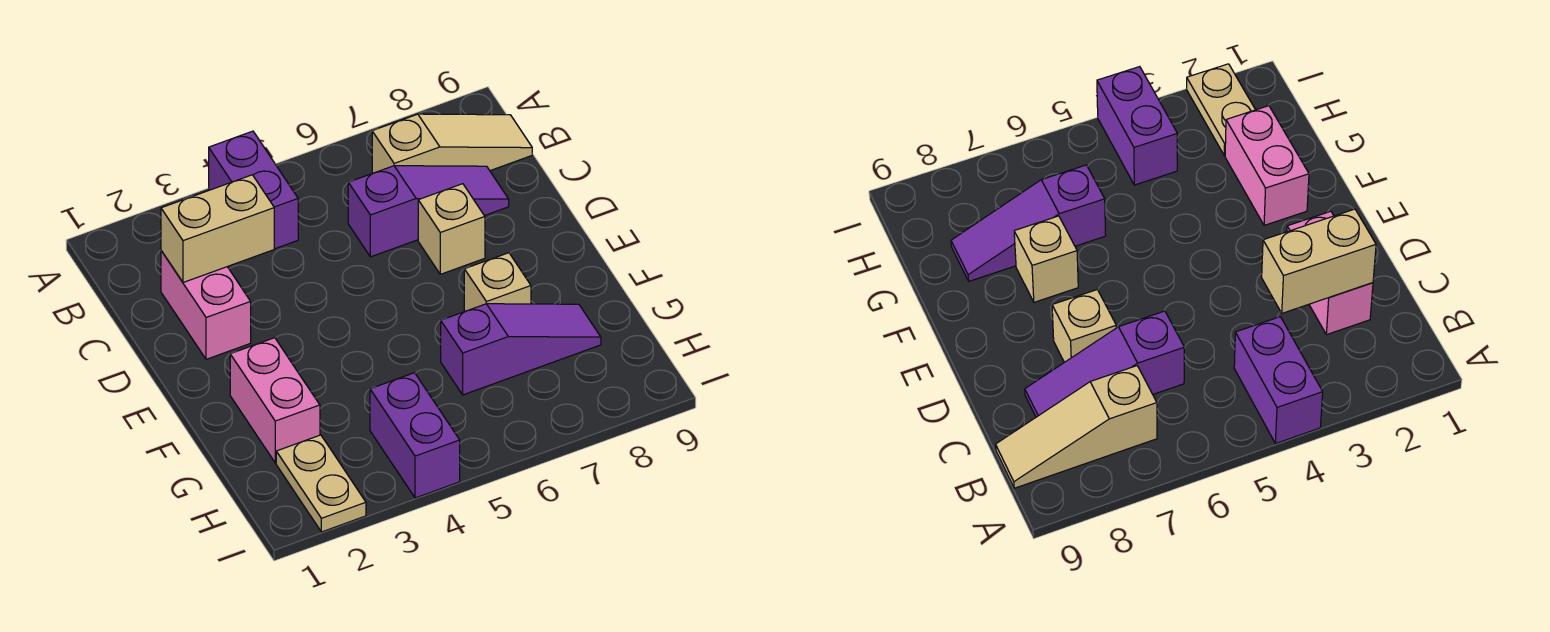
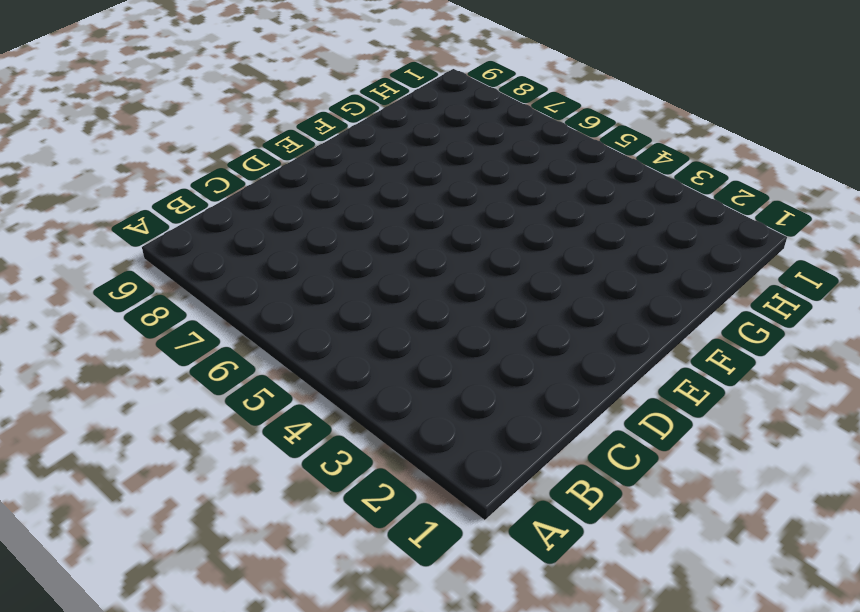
none -> purple brick A4:B4 level 1
none -> tan slope B7:B9 level 1 top 7

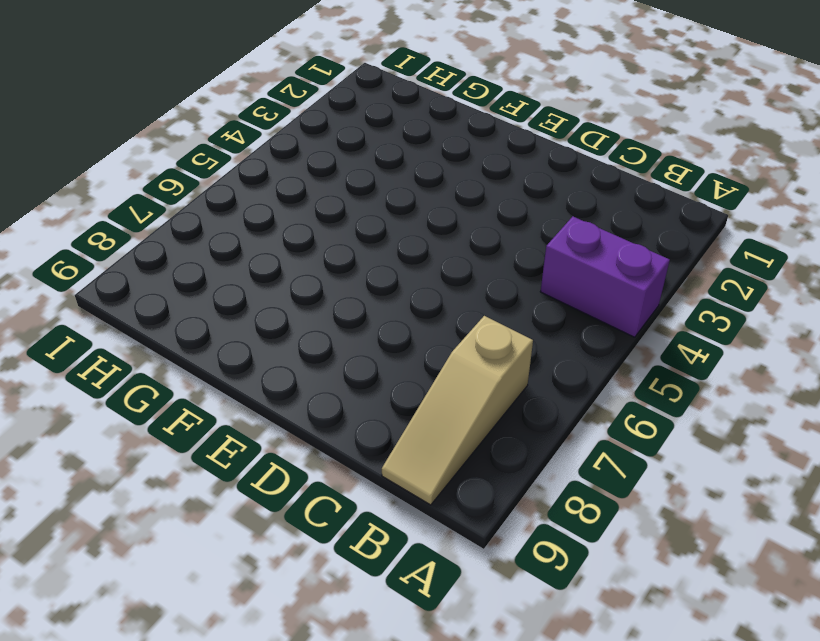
none -> pink brick C2:D2 level 1
none -> purple slope C6:C8 level 1 top 6

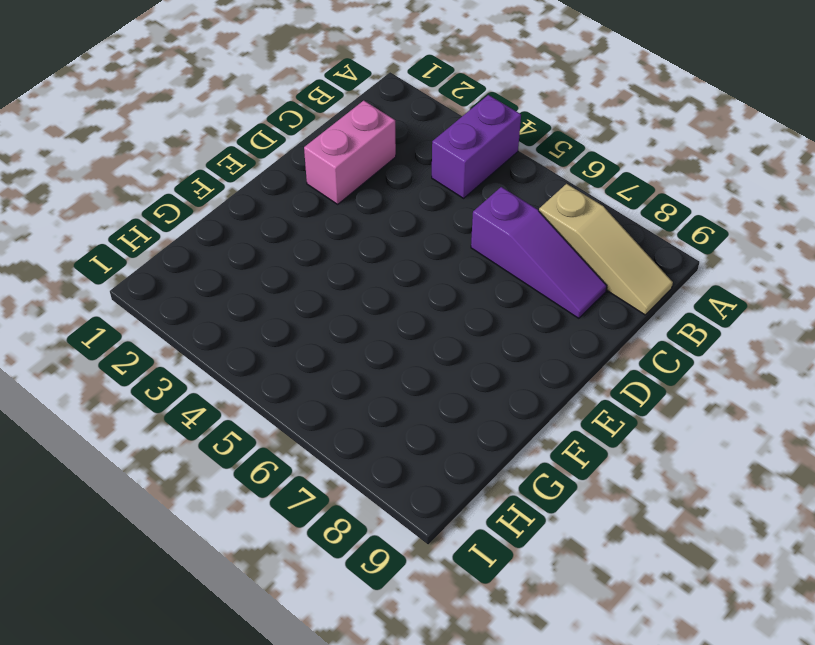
none -> tan brick D7 level 1
none -> pink brick F2:G2 level 1

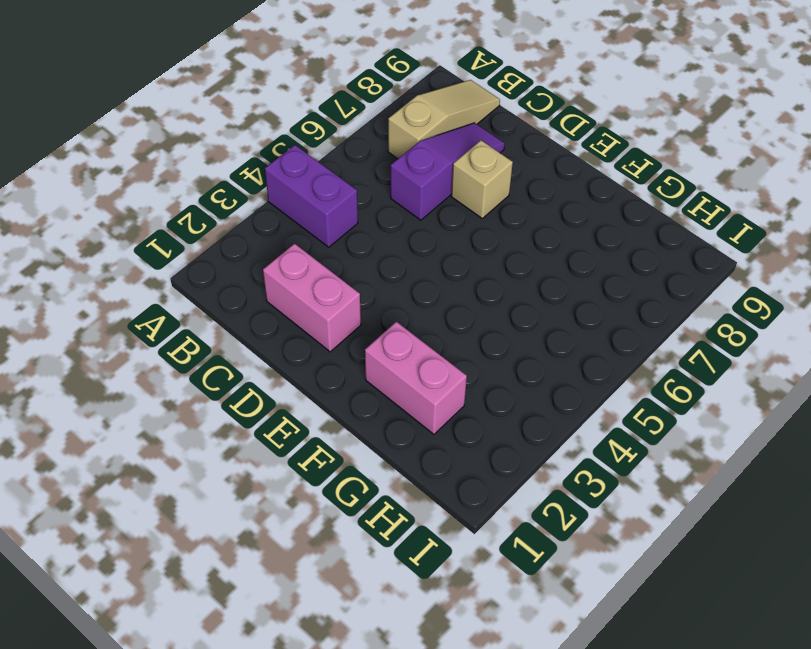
none -> tan brick F7 level 1
none -> purple slope G6:G8 level 1 top 6

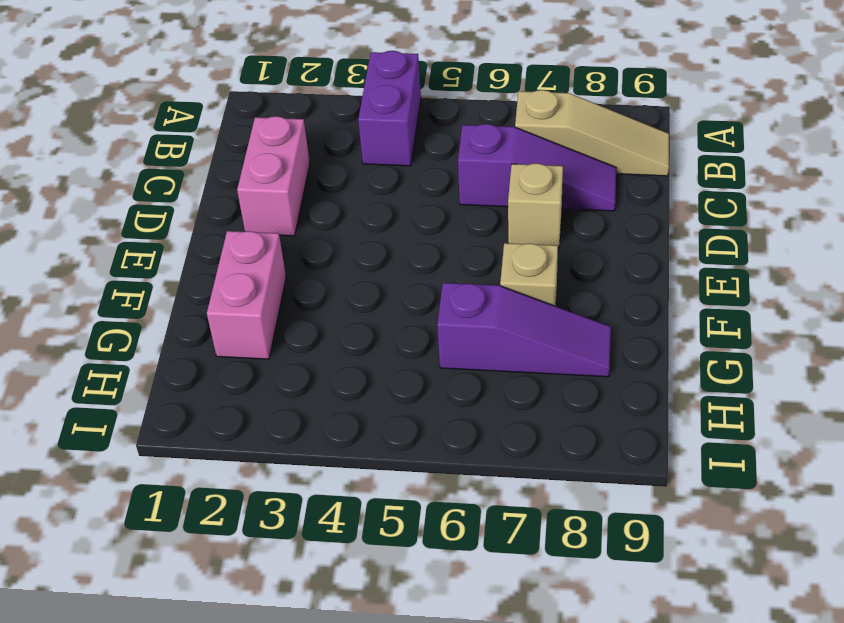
none -> tan plate H2:I2 level 1
none -> purple brick H4:I4 level 1

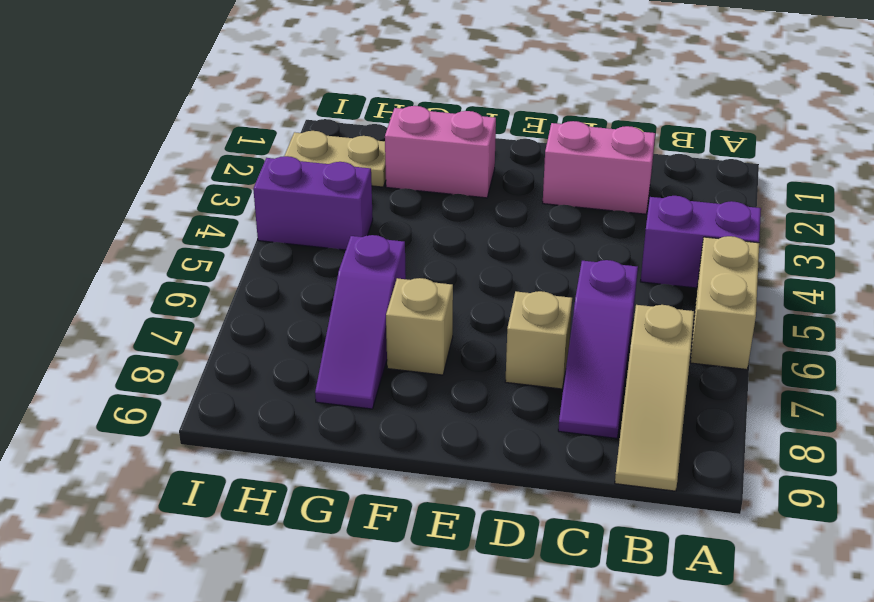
tan brick A5:A6 level 1 -> tan brick C2:C3 level 2

